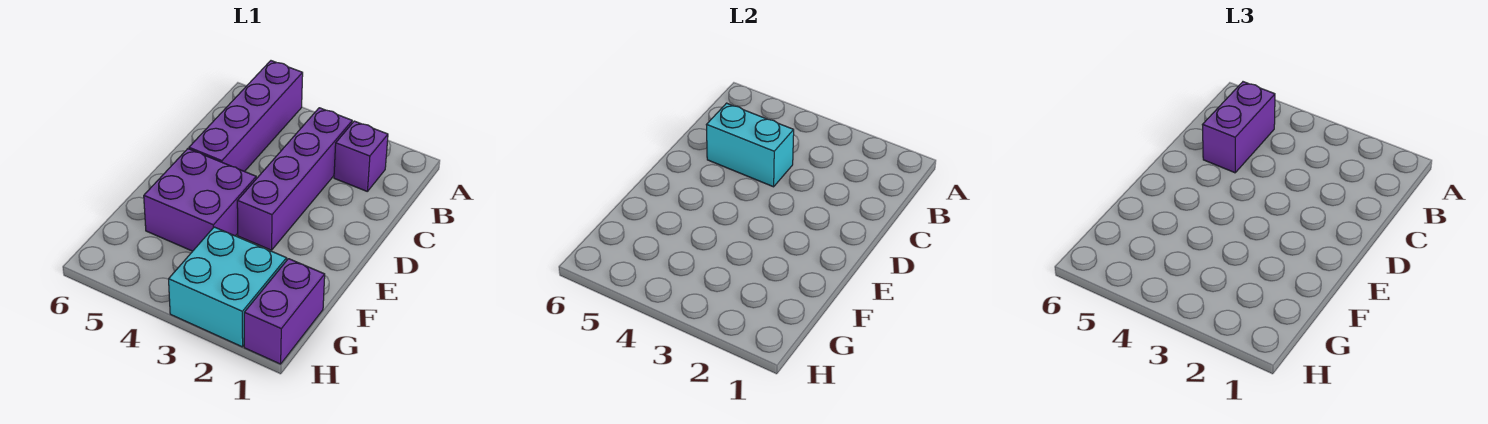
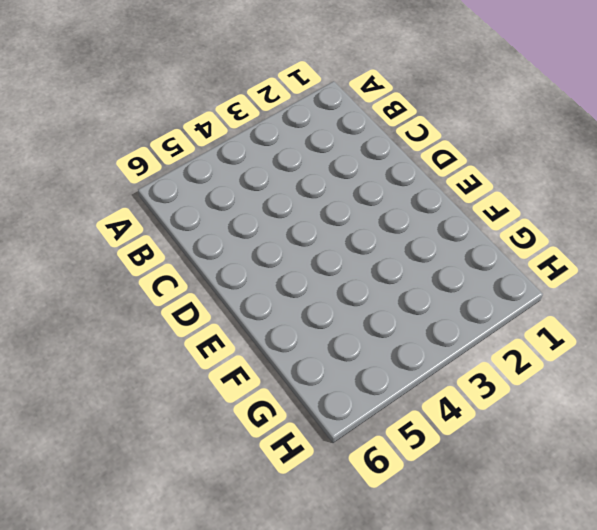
none -> purple brick A5:D5 level 1
none -> purple brick B2 level 1

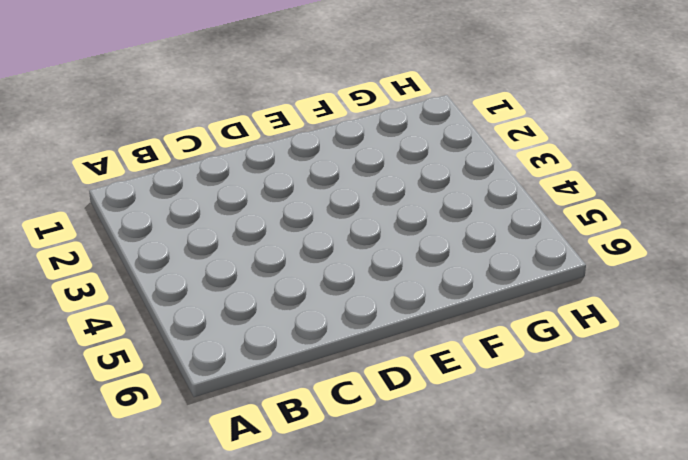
none -> purple brick A5:D5 level 1
none -> purple brick B2 level 1

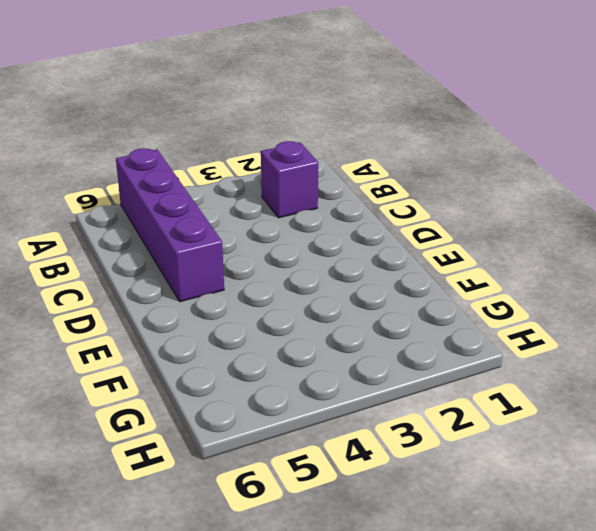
none -> purple brick B3:E3 level 1
none -> purple brick E4:F5 level 1

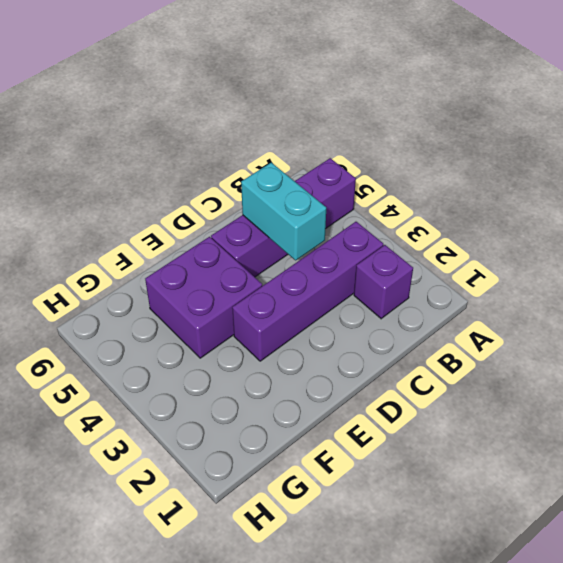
none -> purple brick G1:H1 level 1
none -> cyan brick G2:H3 level 1

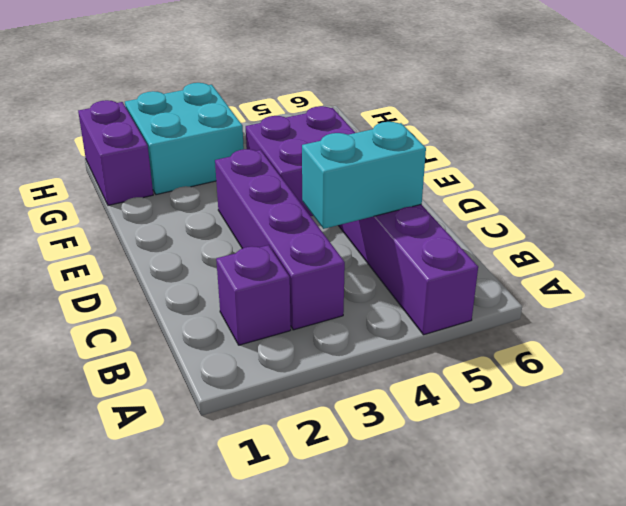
none -> purple brick B5:C5 level 3

